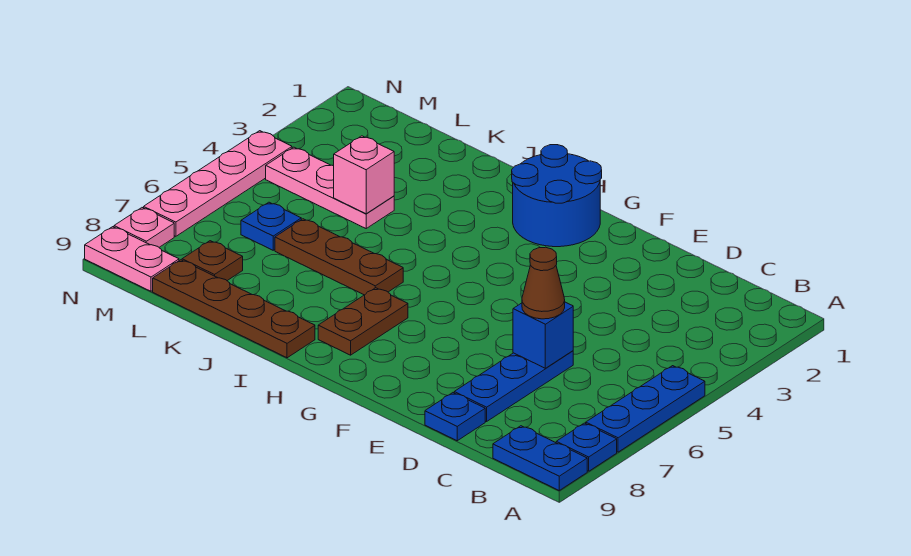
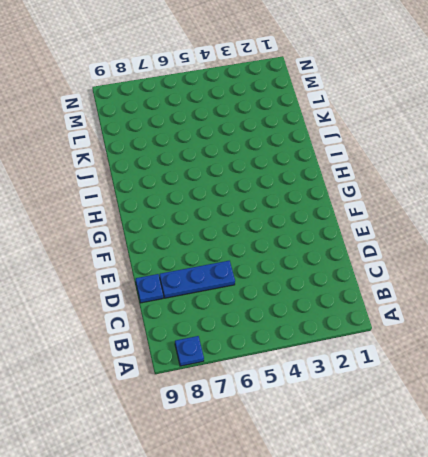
none -> blue plate A5:A7 level 1
none -> blue plate A9:B9 level 1
none -> blue round brick G1:H2 level 1

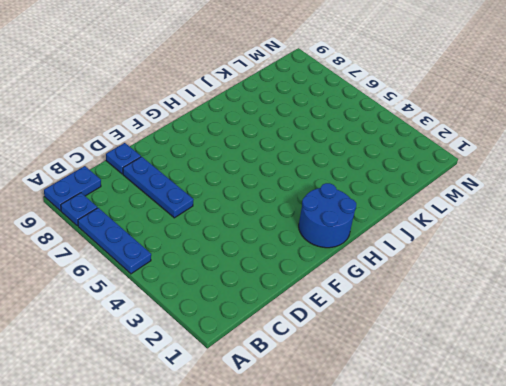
none -> brown plate H7:H8 level 1
none -> brown plate I6:K6 level 1
none -> brown plate I9:L9 level 1

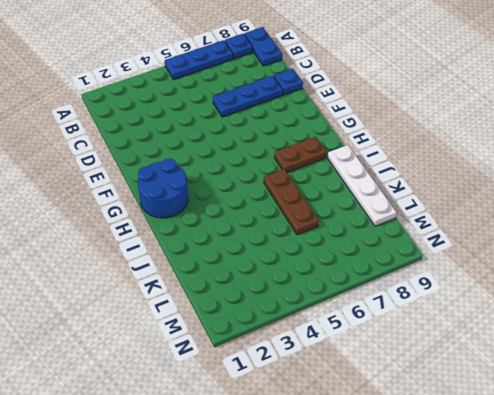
white plate I9:L9 level 1 -> brown plate I9:L9 level 1
none -> pink plate K4:M4 level 1
none -> blue plate L6 level 1
none -> brown plate L8 level 1

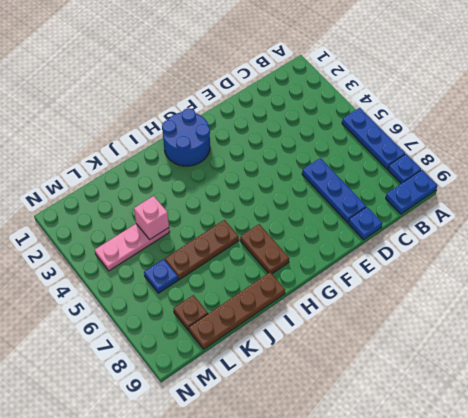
none -> pink plate M9:N9 level 1
none -> pink plate N4:N7 level 1
none -> pink plate N8 level 1

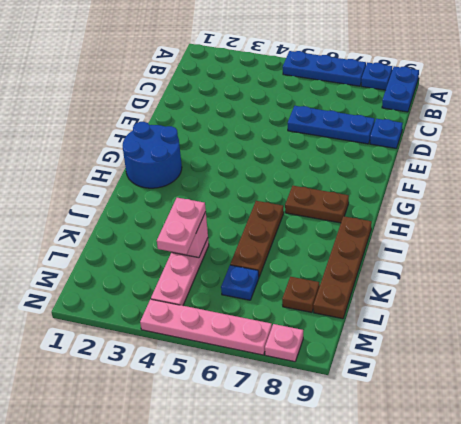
pink plate K4:L4 level 3 -> pink plate M9:N9 level 1
none -> blue brick D6 level 2
none -> brown cone D6 level 3

